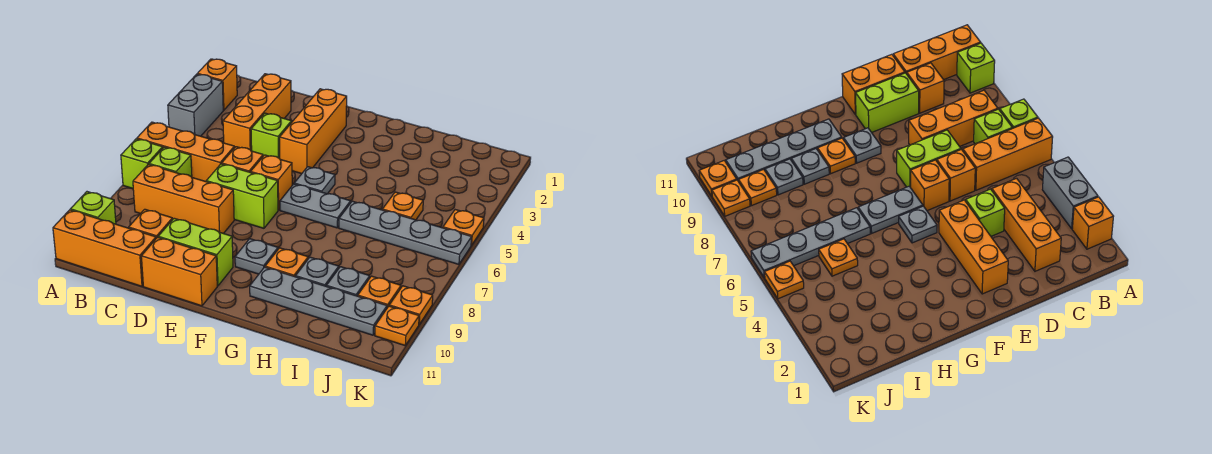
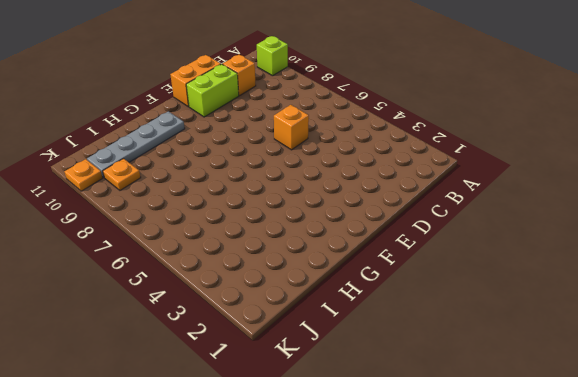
none -> orange brick A2 level 1
none -> grey brick A3:A4 level 1
none -> orange brick A6:C6 level 1
none -> lime brick A7 level 1

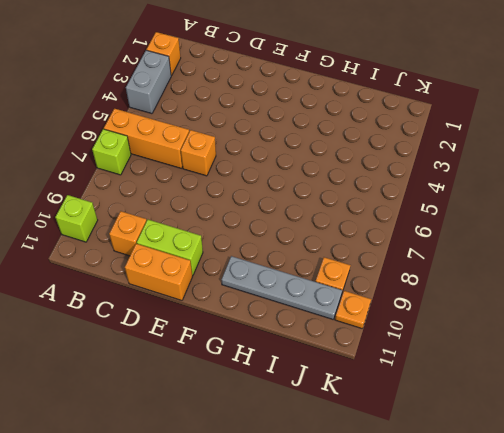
none -> orange brick A11:C11 level 1
none -> lime brick B7 level 1
none -> orange brick B8:D8 level 1
none -> orange brick C2:C4 level 1

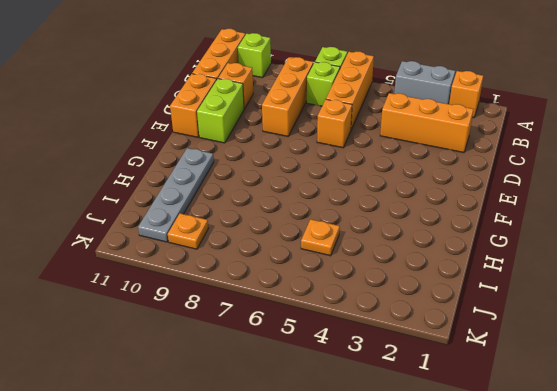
none -> lime brick D4 level 1
none -> lime brick D7:E7 level 1
none -> orange brick E2:E4 level 1
none -> orange brick E6 level 1

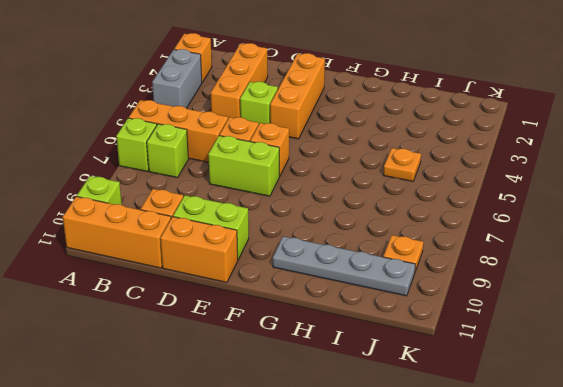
none -> orange brick B8:D8 level 1
none -> grey plate F5 level 1
none -> grey plate F6:G6 level 1
none -> grey plate F9 level 1

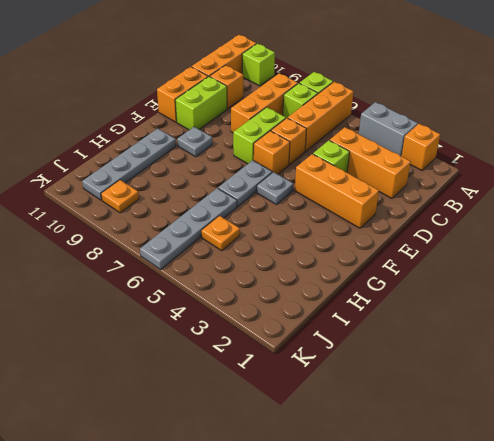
none -> orange plate G9 level 1
none -> grey plate H9 level 1
none -> grey plate I9 level 1
none -> orange plate K5 level 1

